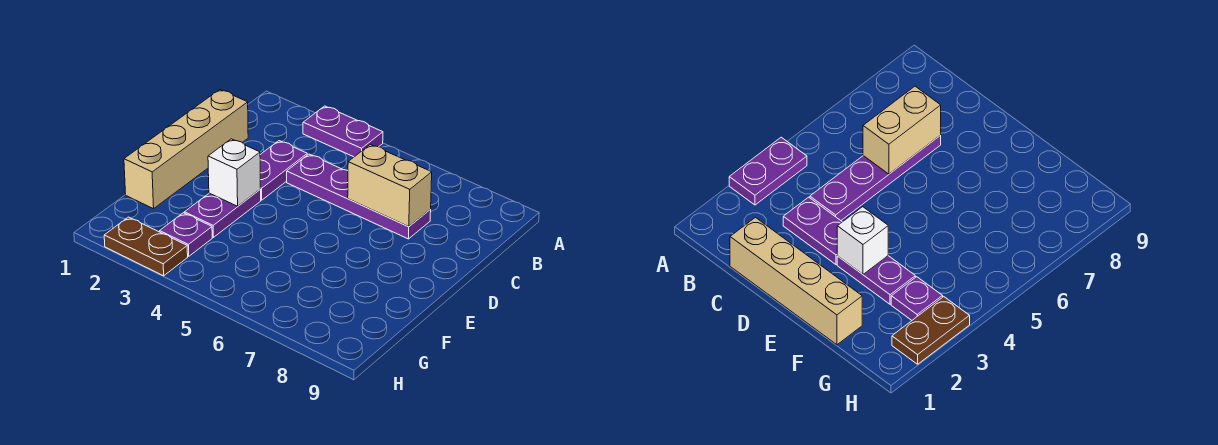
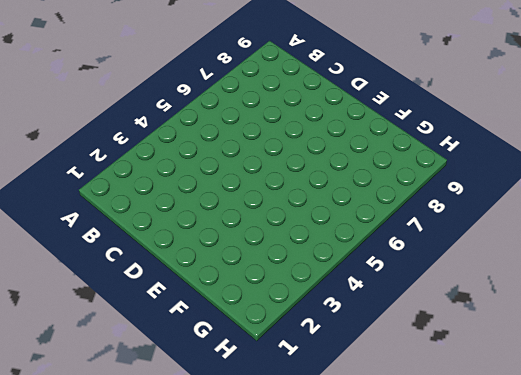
none -> purple plate A3:A4 level 1
none -> tan brick C1:F1 level 1

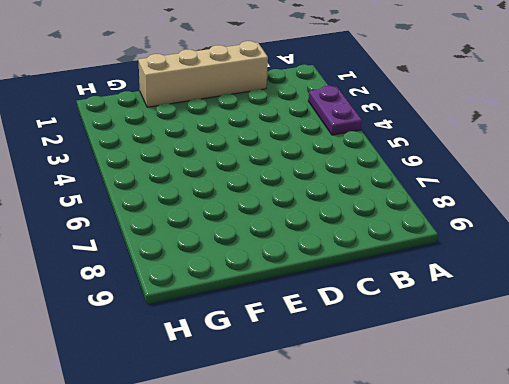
none -> purple plate C3:D3 level 1
none -> purple plate C4:C7 level 1

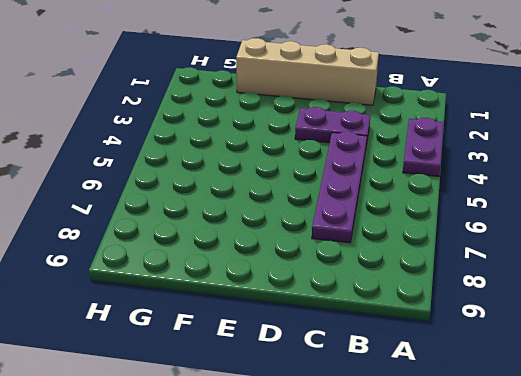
none -> purple plate E3:F3 level 1
none -> purple plate G3 level 1

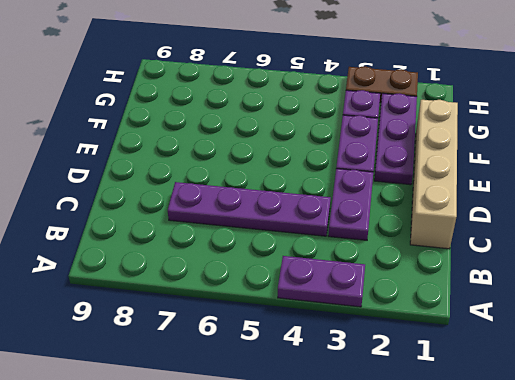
purple plate E2:G2 level 1 -> none
none -> tan brick C6:C7 level 2
none -> white brick E3 level 2

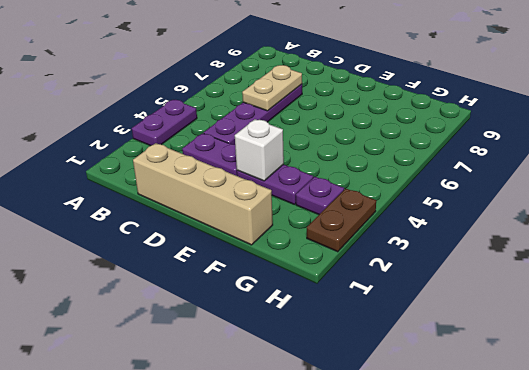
tan plate C6:C7 level 2 -> tan brick C6:C7 level 2

